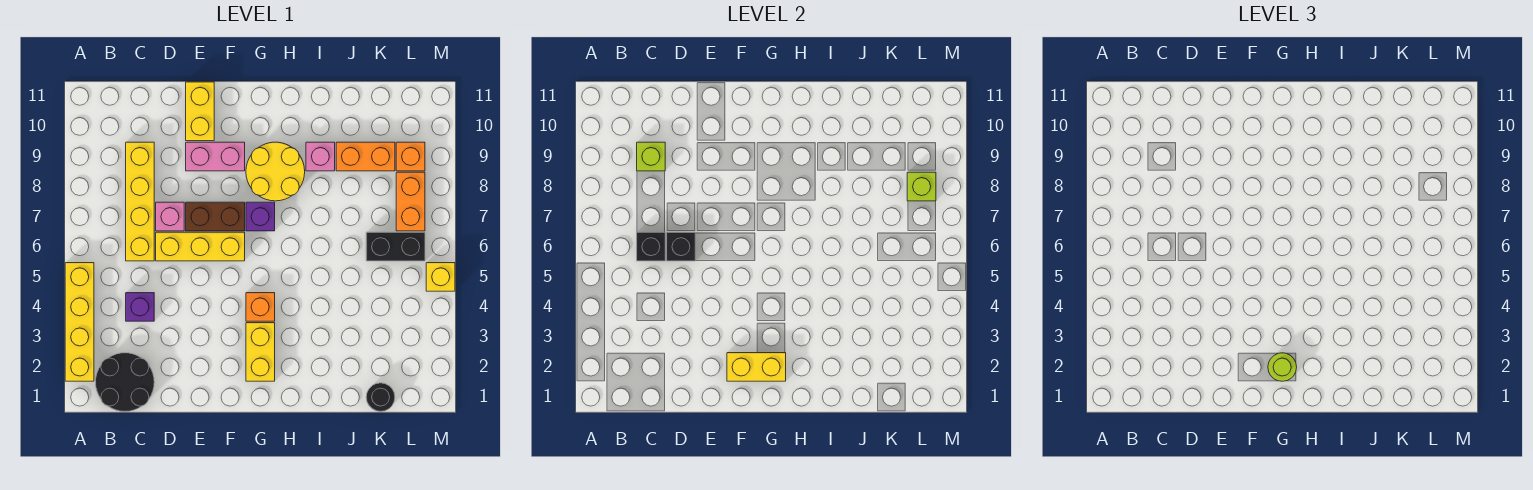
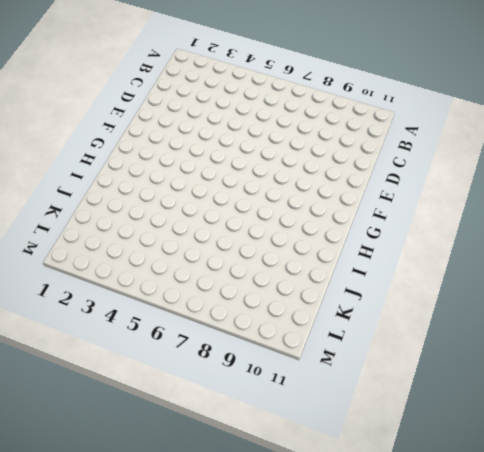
none -> yellow brick A2:A5 level 1
none -> black round brick B1:C2 level 1
none -> purple brick C4 level 1

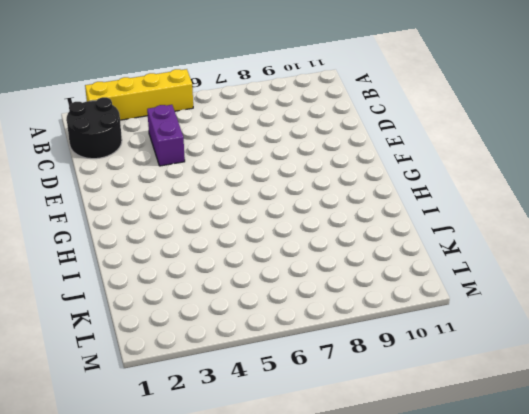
purple brick C4:D4 level 1 -> purple brick C4 level 1
none -> yellow brick C6:C9 level 1
none -> yellow brick D6:F6 level 1
none -> pink brick D7 level 1

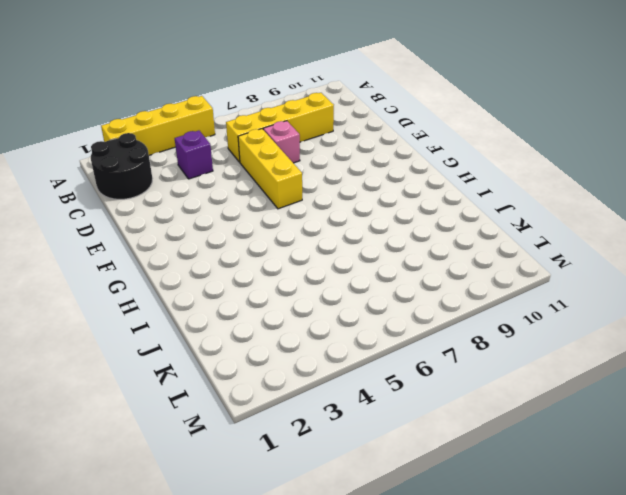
none -> brown brick E7:F7 level 1
none -> pink brick E9:F9 level 1
none -> yellow brick E10:E11 level 1

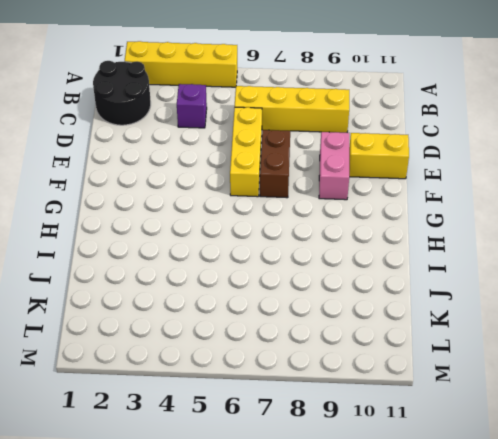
none -> pink brick D7 level 1
none -> yellow brick G2:G3 level 1
none -> orange brick G4 level 1

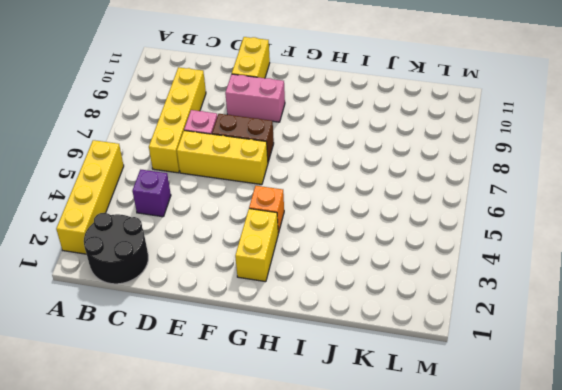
none -> purple brick G7 level 1
none -> yellow round brick G8:H9 level 1
none -> pink brick I9 level 1

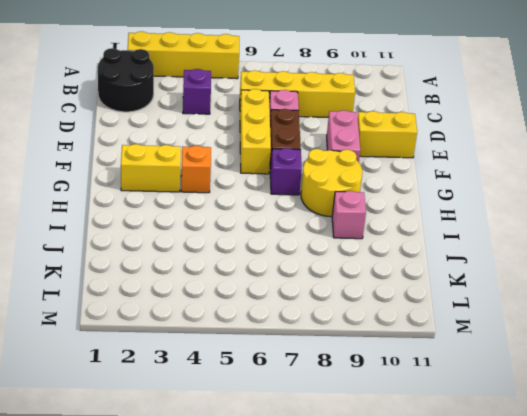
none -> orange brick J9:K9 level 1
none -> black round brick K1 level 1
none -> black brick K6:L6 level 1

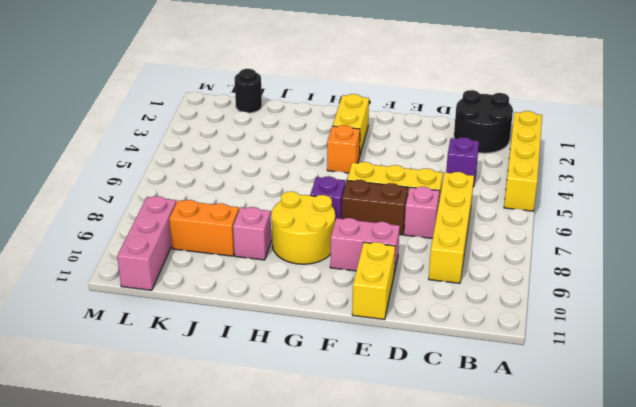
pink brick L9:L11 level 1 -> orange brick L9 level 1
none -> black brick K6:L6 level 1
none -> orange brick L7:L8 level 1
none -> yellow brick M5 level 1

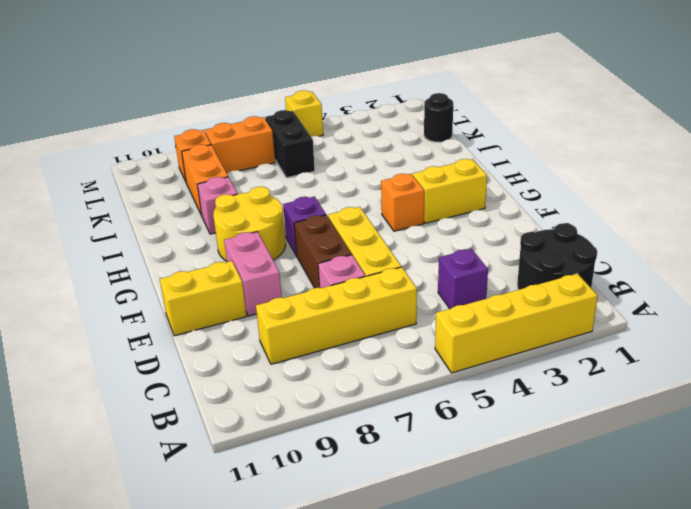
none -> black brick C6 level 2
none -> lime brick C9 level 2
none -> black brick D6 level 2

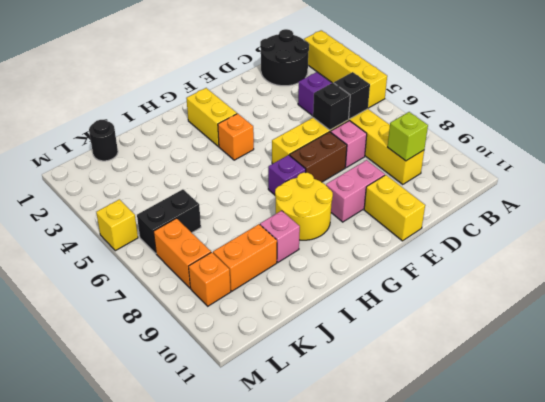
none -> yellow brick F2:G2 level 2
none -> lime brick L8 level 2
none -> lime round brick G2 level 3

